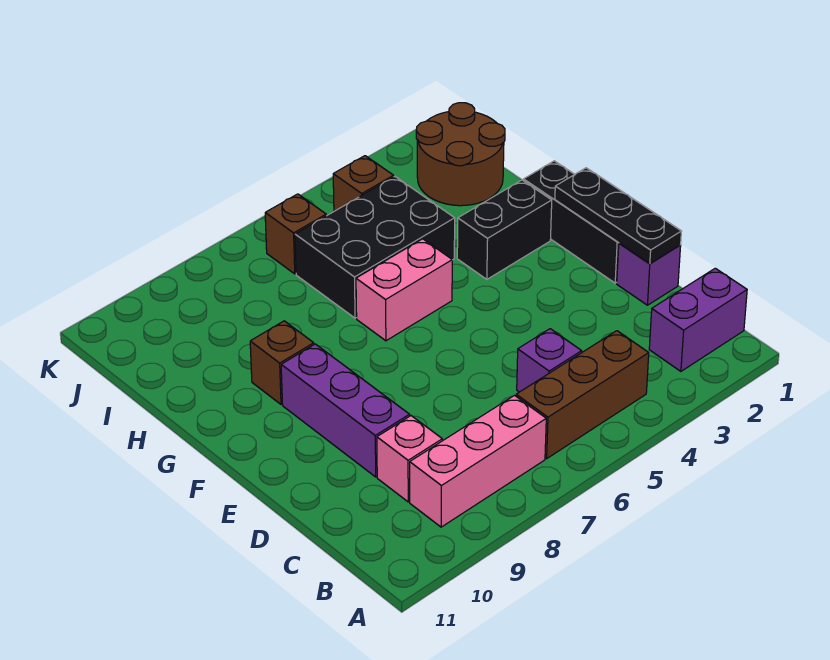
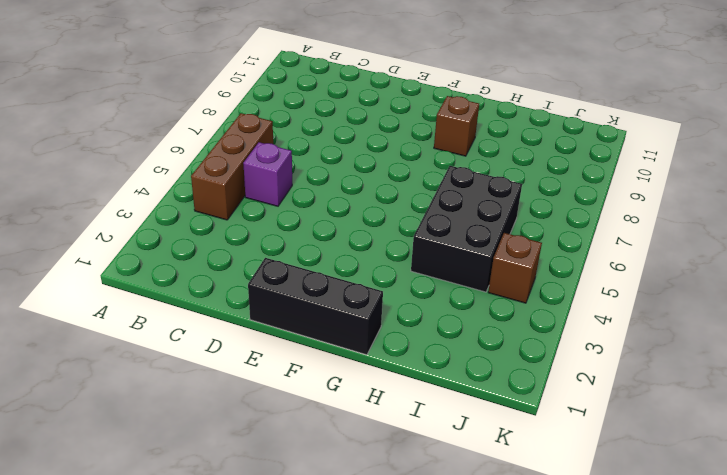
none -> purple brick B1:B2 level 1
none -> pink brick B7:B9 level 1
none -> pink brick C9 level 1

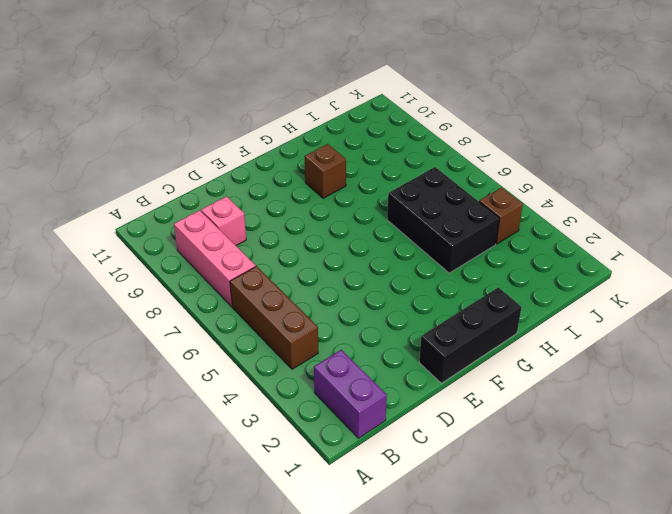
none -> purple brick C5 level 1
none -> purple brick D1 level 1
none -> purple brick D9:F9 level 1

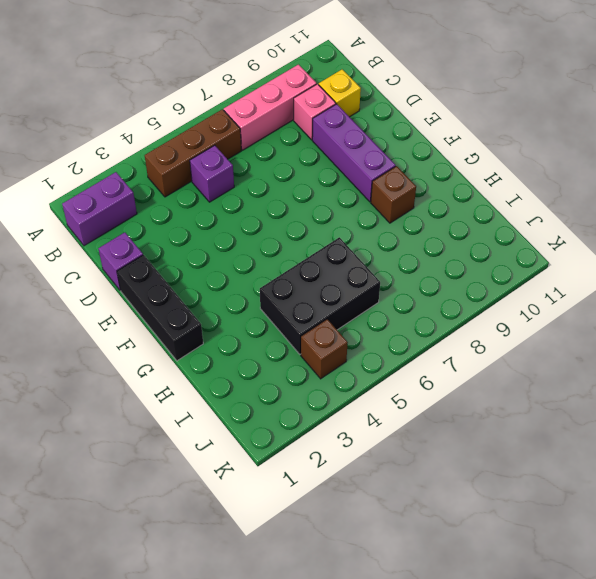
yellow brick C10 level 1 -> none
none -> black brick G2:G3 level 1
none -> pink brick G5:G6 level 1
none -> brown round brick I1:J2 level 1

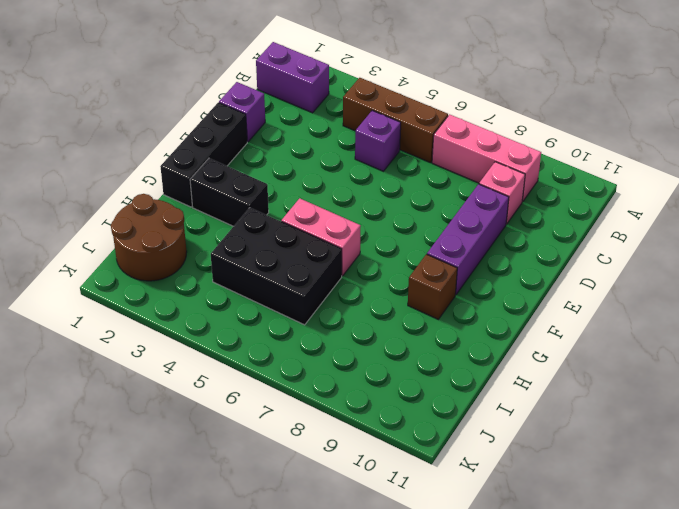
none -> brown brick J4 level 1
none -> brown brick J6 level 1
none -> black plate D1:F1 level 2

